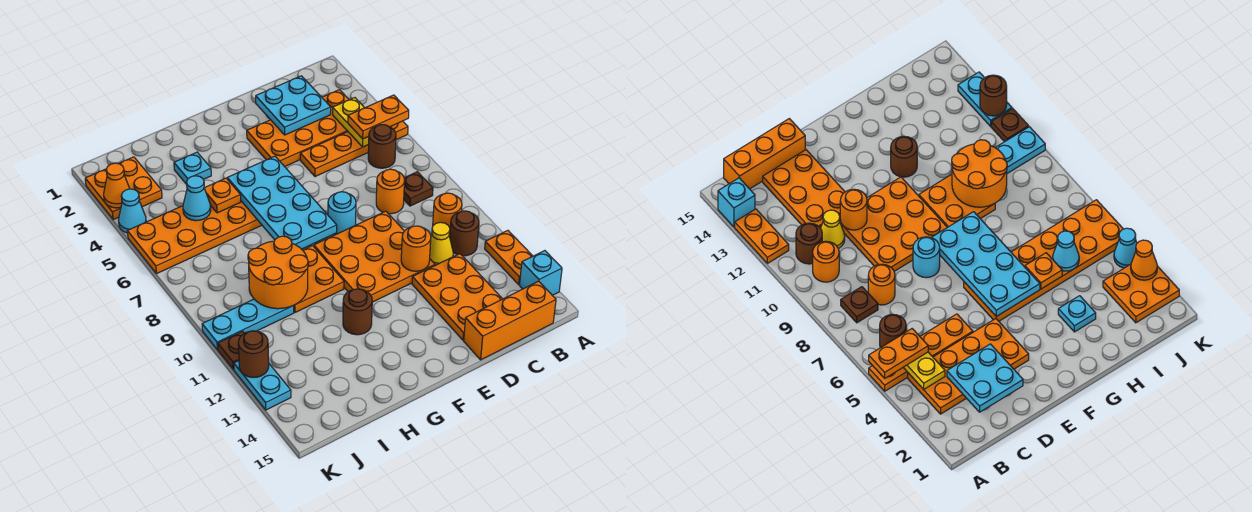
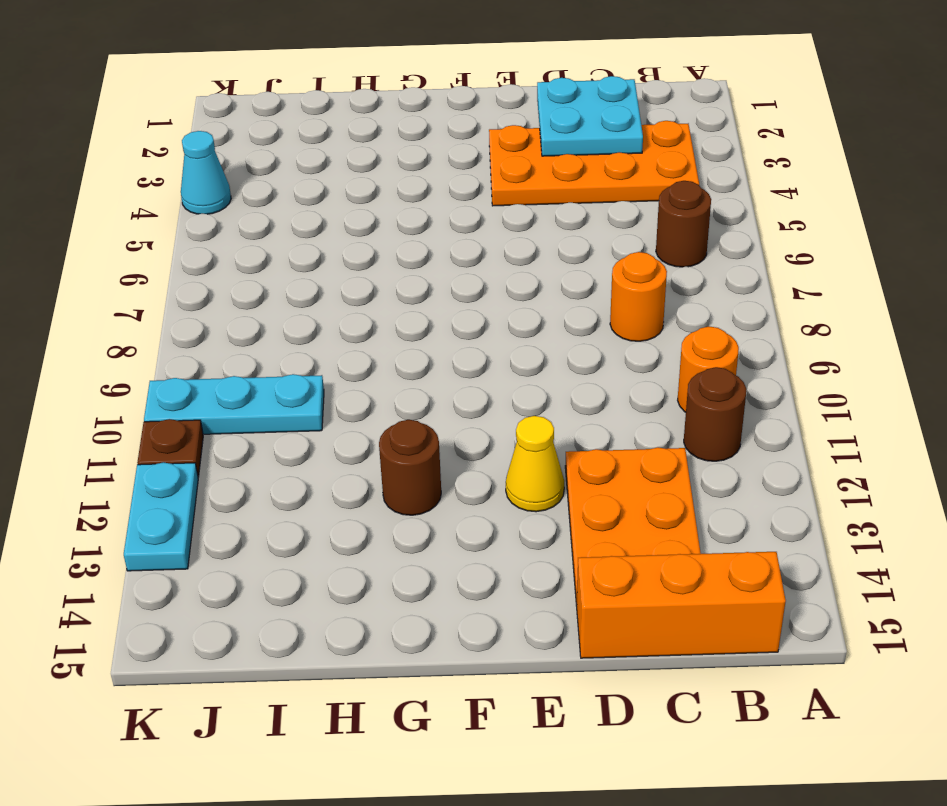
yellow cone E12 level 1 -> yellow cone C11 level 1
none -> orange plate A5:D5 level 1
none -> orange plate A12:A13 level 1
none -> cyan brick A14 level 1
none -> brown plate B8 level 1

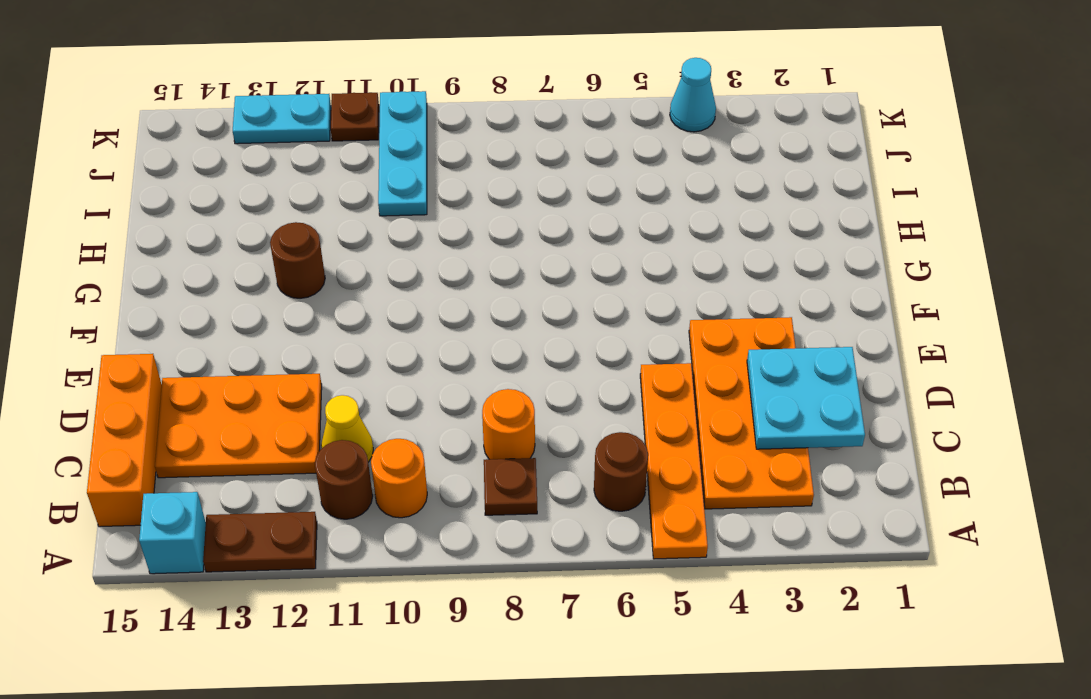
brown plate A12:A13 level 1 -> orange plate A12:A13 level 1
none -> orange plate D9:F11 level 1
none -> cyan round brick E8 level 1
none -> orange plate F5:K6 level 1
none -> orange plate G9:H10 level 1

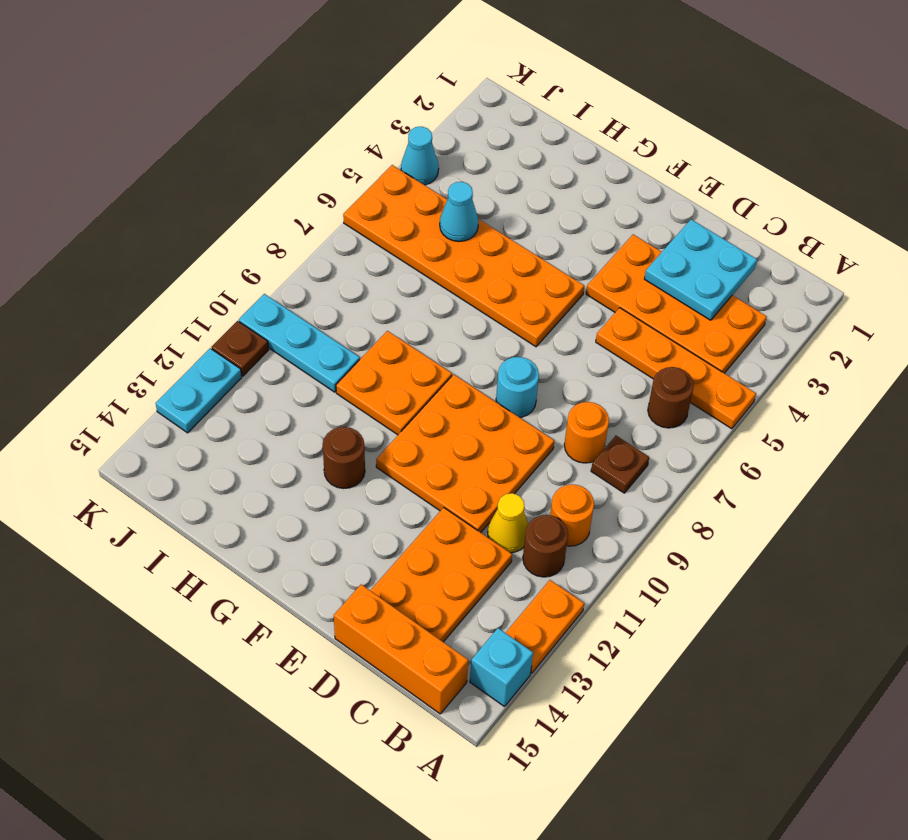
none -> cyan plate H3 level 1
none -> orange plate J2:K3 level 1
none -> yellow plate B4:B5 level 2
none -> orange round brick D11 level 2

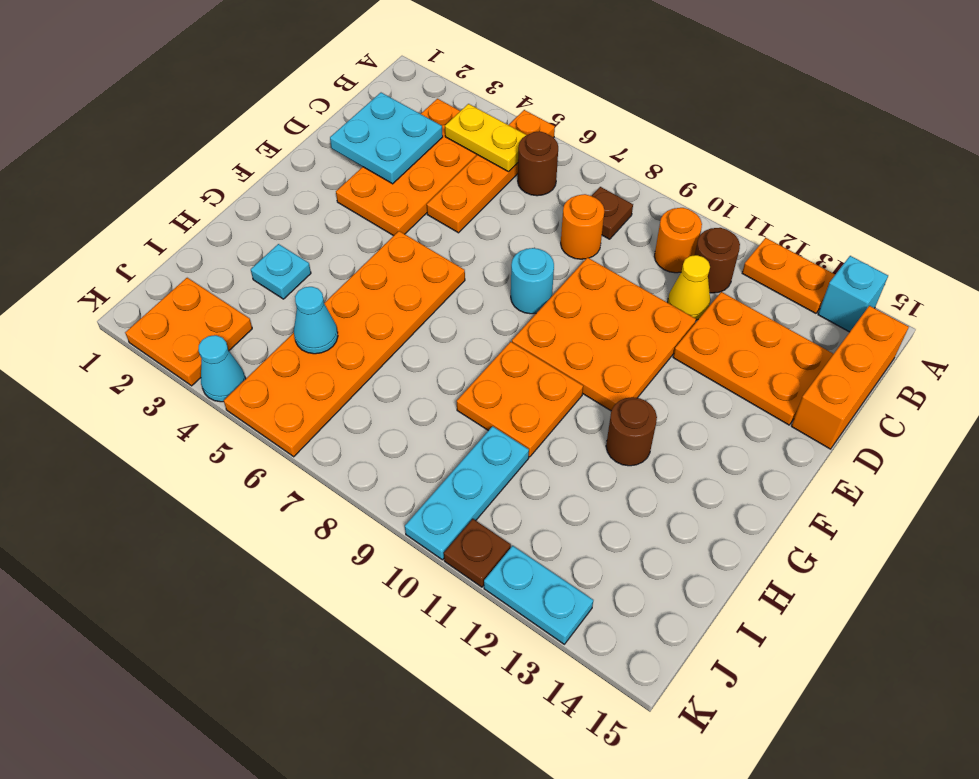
none -> orange round brick D11 level 2
none -> cyan plate F5:G8 level 2
none -> orange plate H5 level 2
none -> orange round brick H9:I10 level 2

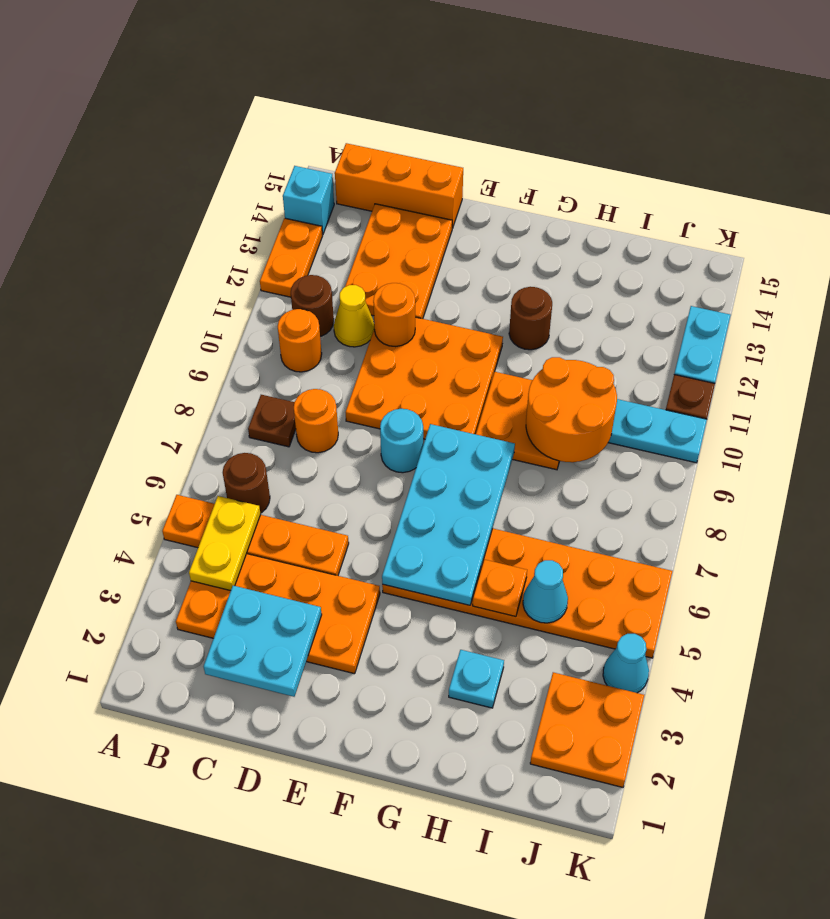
none -> orange cone K3 level 2
none -> brown round brick K12 level 2
none -> orange plate A5:B5 level 3

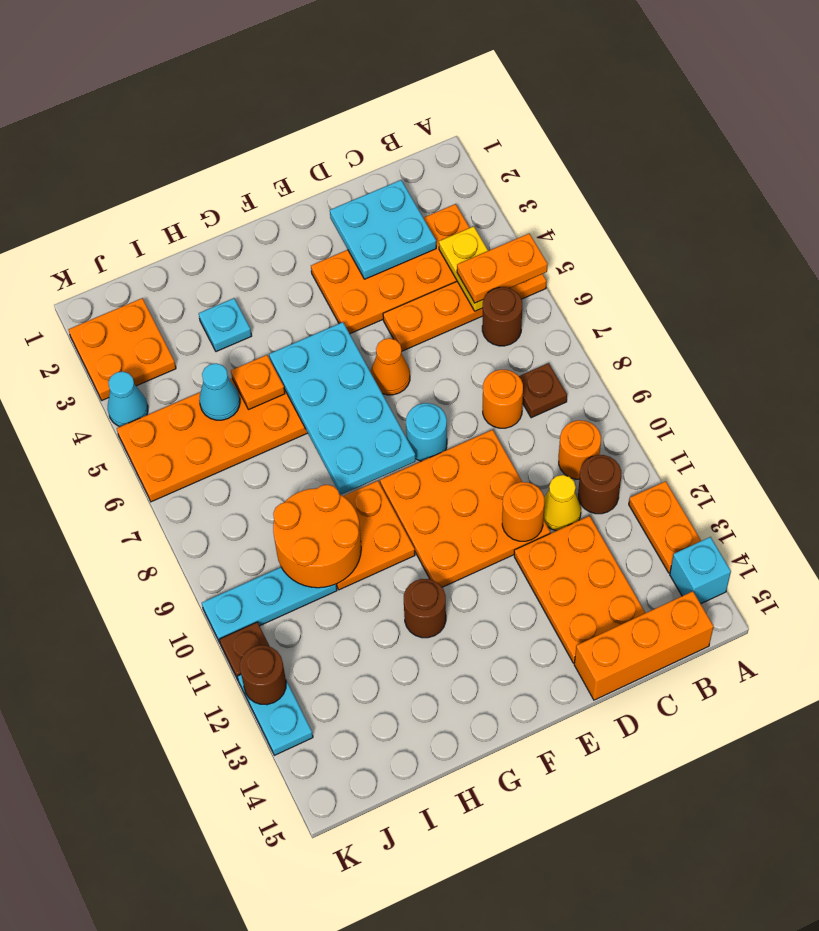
orange cone E6 level 1 -> orange cone K3 level 2

